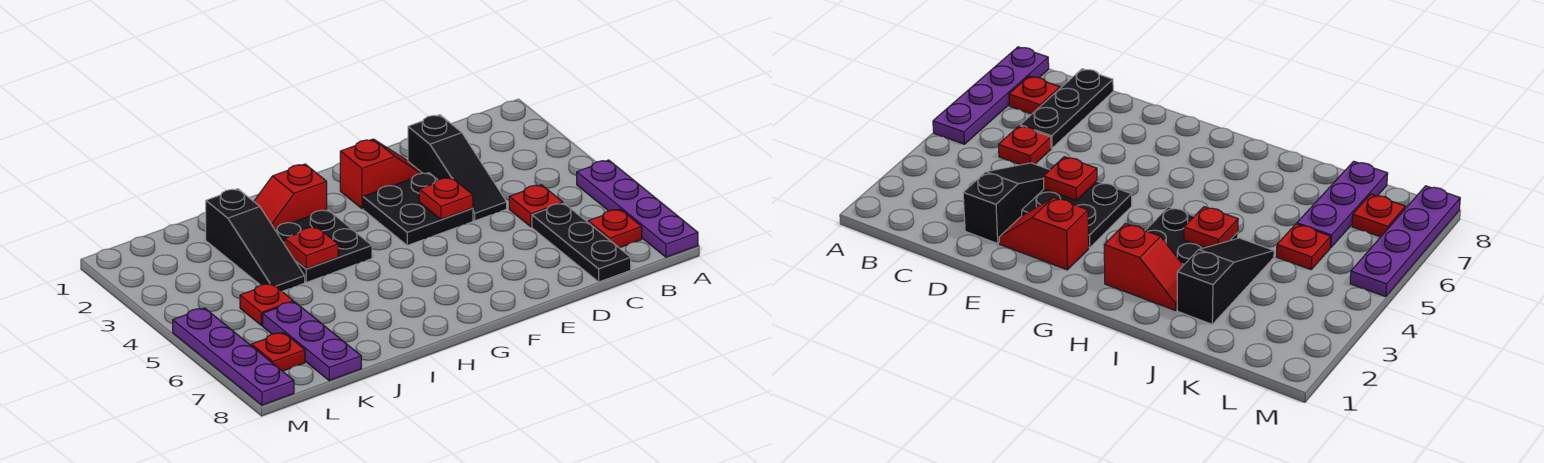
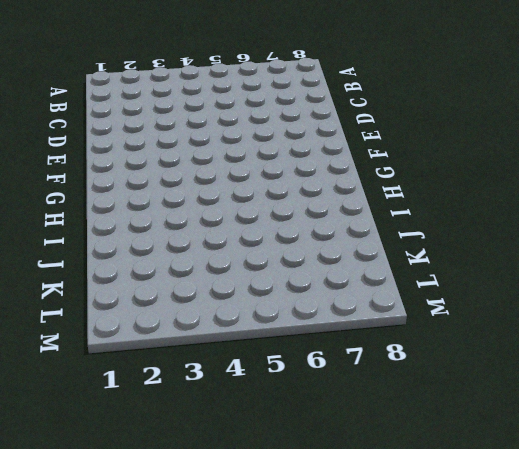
none -> purple plate A5:A8 level 1
none -> red plate B7 level 1
none -> red plate C5 level 1

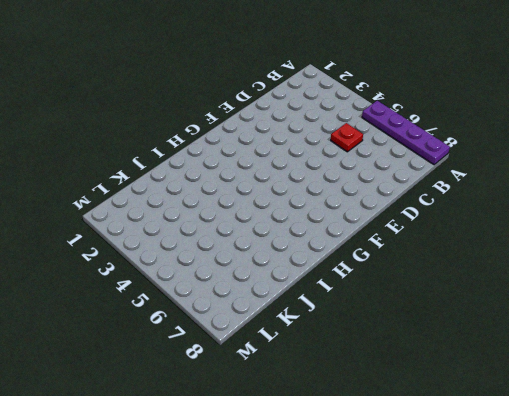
none -> red plate B7 level 1
none -> black plate C6:C8 level 1
none -> black slope D2:D4 level 1 top 2

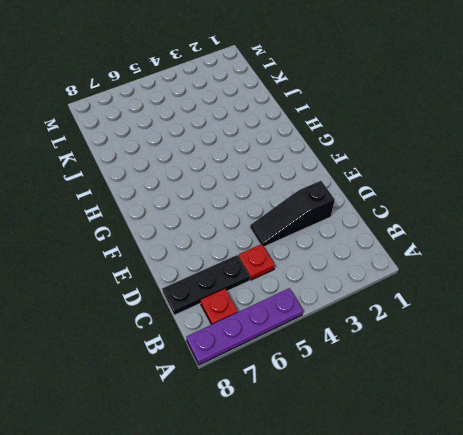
none -> red slope E2:F2 level 1 top F
none -> black plate E3:F4 level 1
none -> red slope H2:I2 level 1 top H

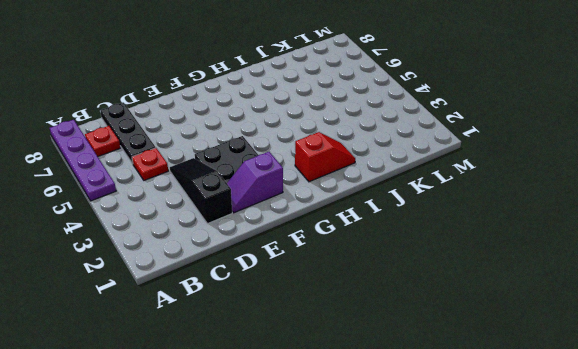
purple slope E2:F2 level 1 top F -> red slope E2:F2 level 1 top F
none -> black plate H3:I4 level 1
none -> black slope J2:J4 level 1 top 2
none -> red plate K5 level 1

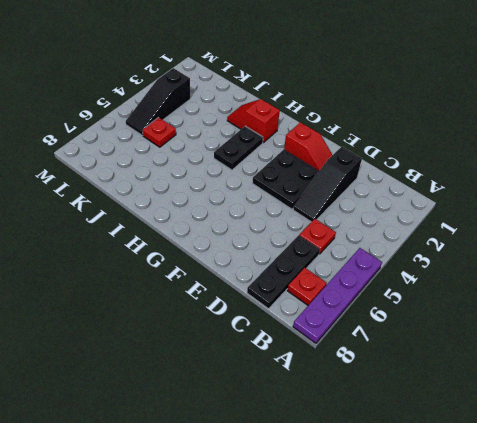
black plate H3:H4 level 1 -> black plate H3:I4 level 1
black slope L3:L5 level 1 top 3 -> black slope J2:J4 level 1 top 2
none -> purple plate K6:K8 level 1
none -> red plate L7 level 1
none -> purple plate M5:M8 level 1

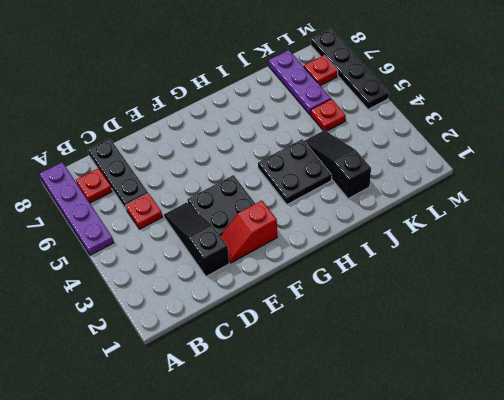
black plate M5:M8 level 1 -> purple plate M5:M8 level 1
none -> red slope H2:I2 level 1 top H
none -> red plate E4 level 2
none -> red plate I4 level 2

